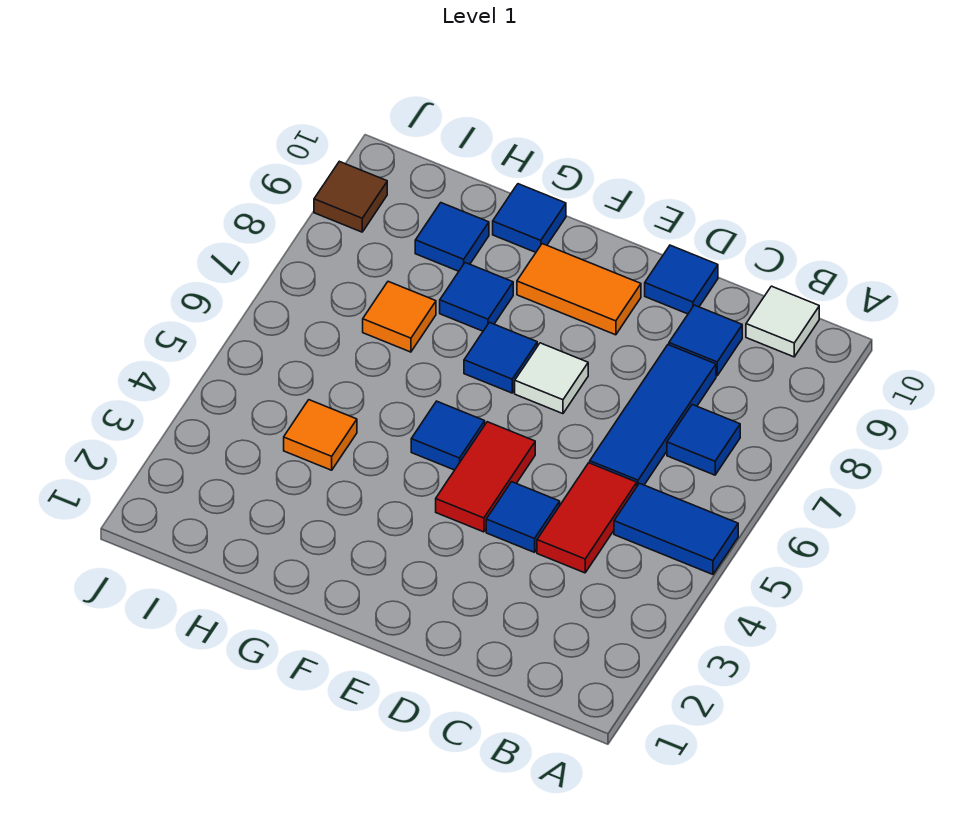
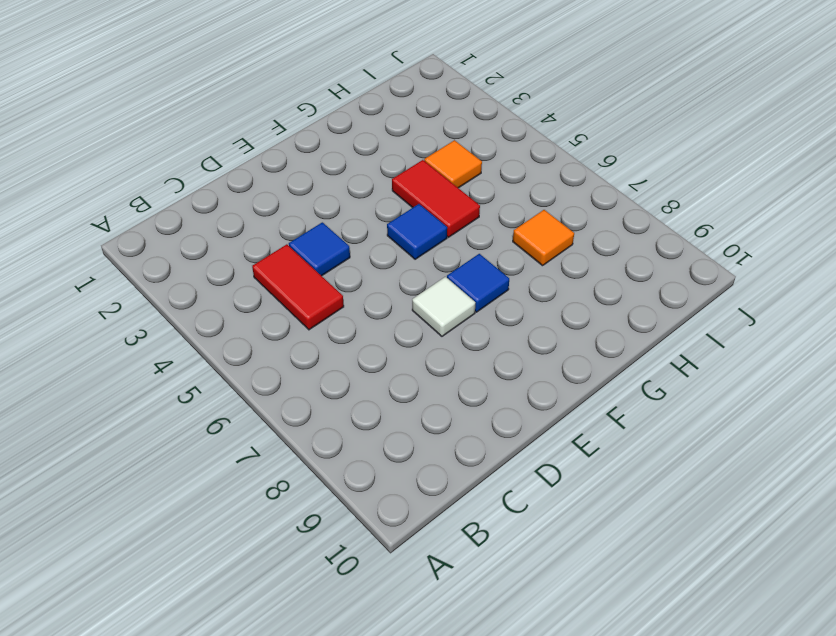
red tile G4:G5 level 1 -> red tile E4:E5 level 1
none -> blue tile A5:B5 level 1
none -> blue tile B7 level 1
none -> white tile B10 level 1

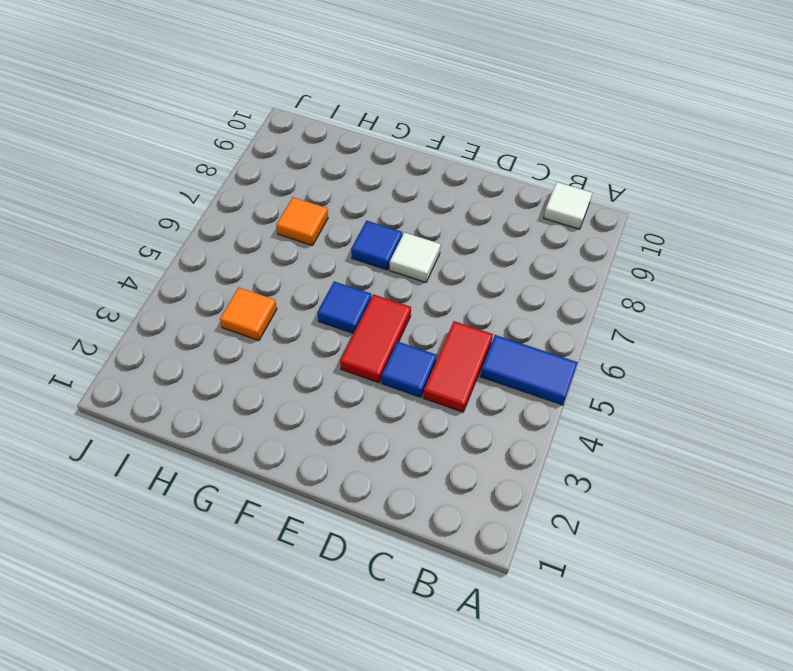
none -> blue tile B7 level 1
none -> blue tile C6:C8 level 1
none -> blue tile C9 level 1

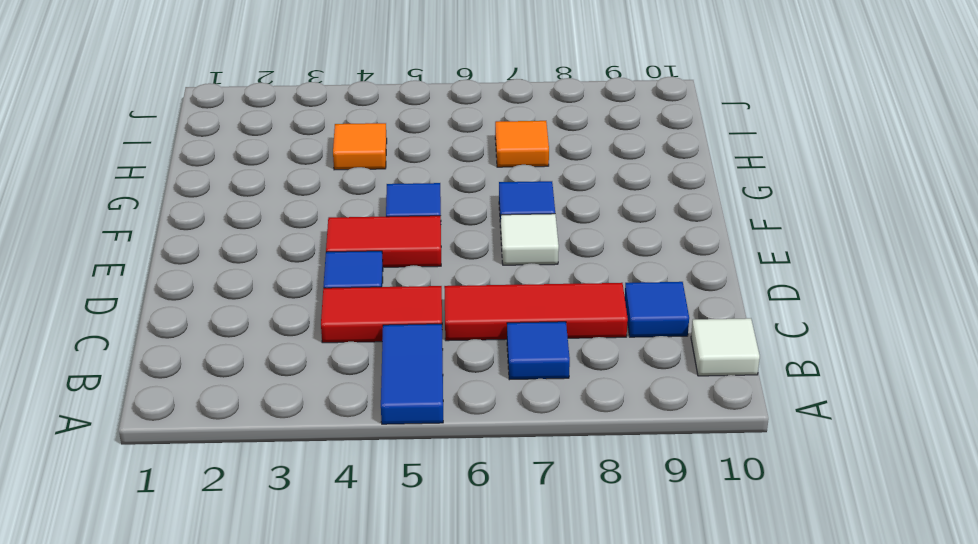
red tile C6:C8 level 1 -> blue tile C6:C8 level 1
none -> blue tile D10 level 1
none -> orange tile E9:F9 level 1
none -> blue tile G8 level 1

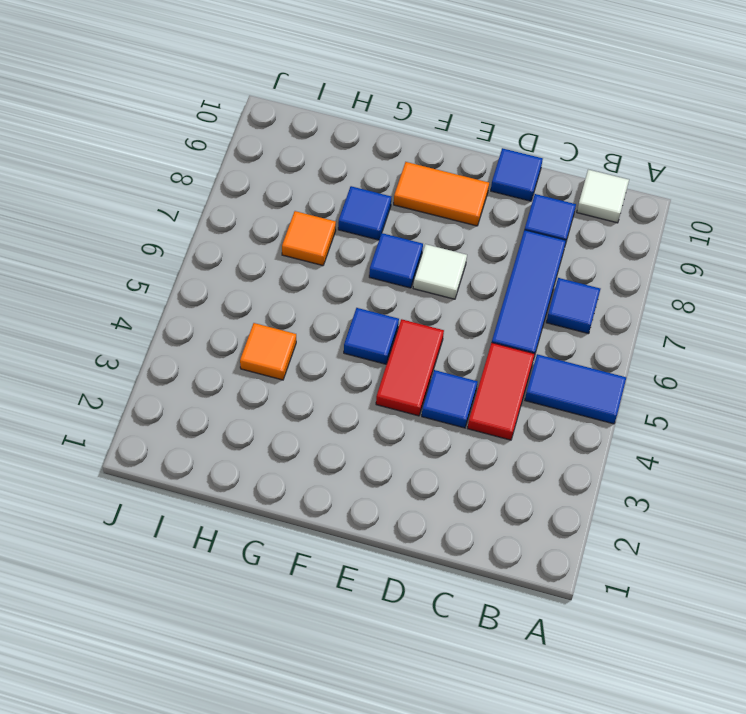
none -> blue tile G10 level 1
none -> blue tile H9 level 1
none -> brown tile J9 level 1

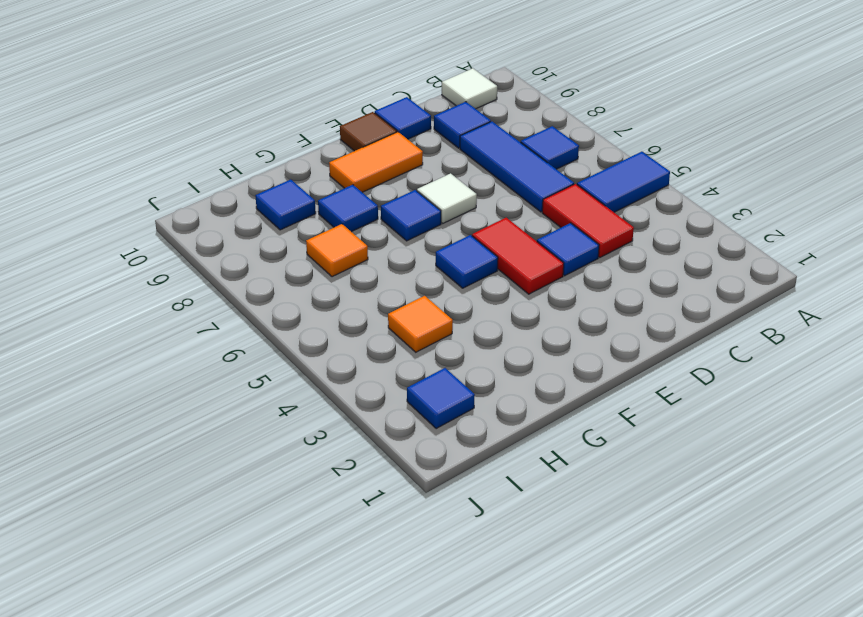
brown tile E10 level 1 -> brown tile J9 level 1
blue tile I2 level 1 -> blue tile G10 level 1

